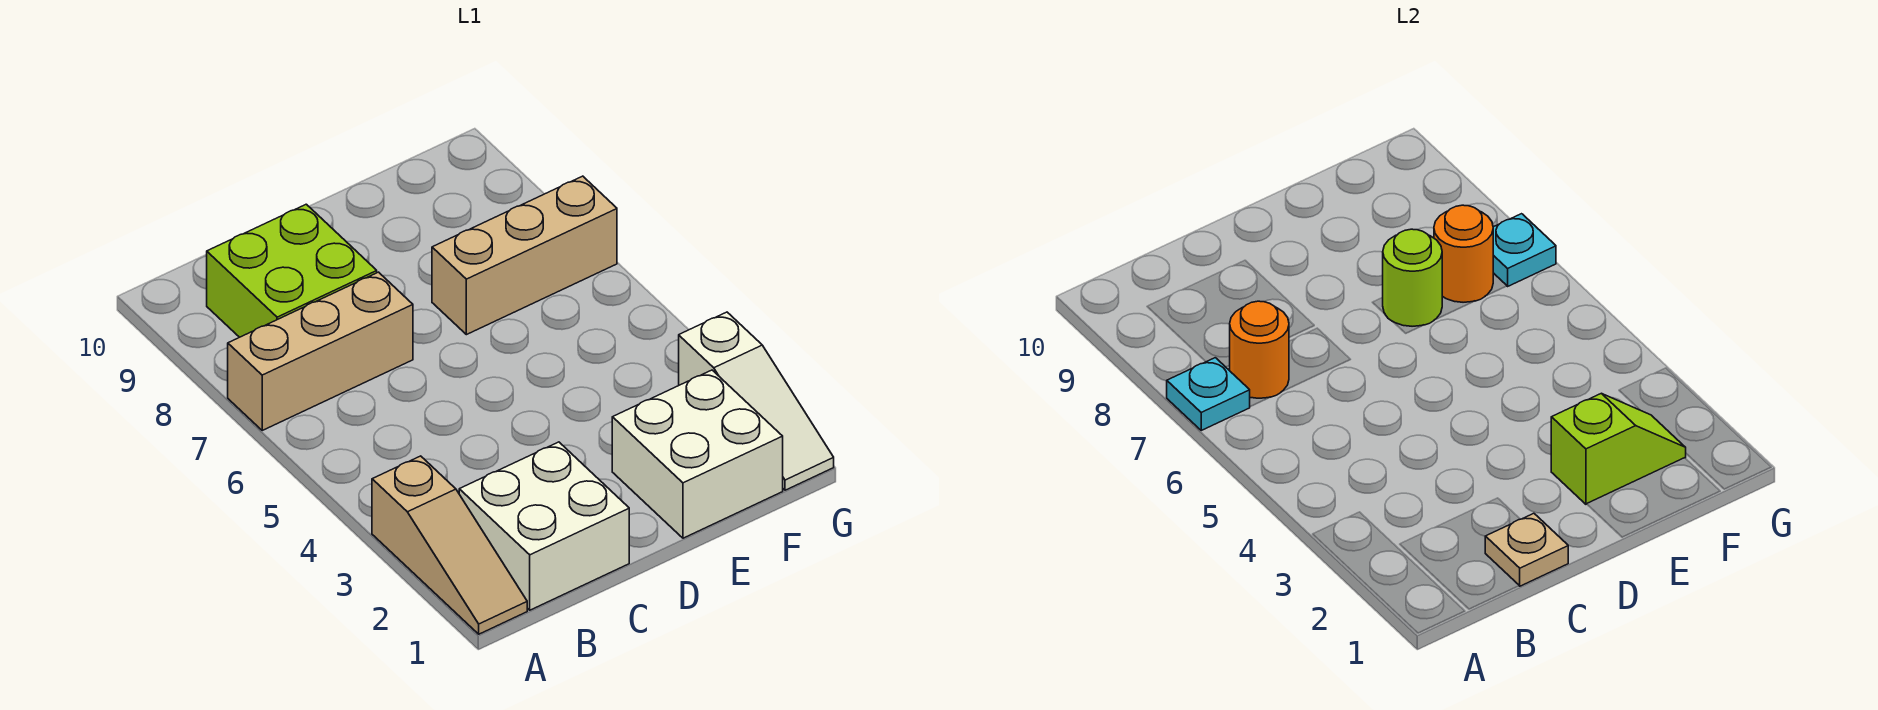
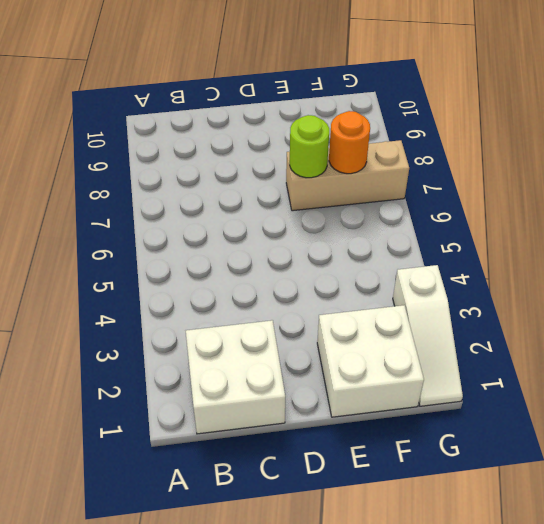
none -> tan slope A1:A3 level 1 top 3
none -> tan brick A7:C7 level 1
none -> lime brick B8:C9 level 1

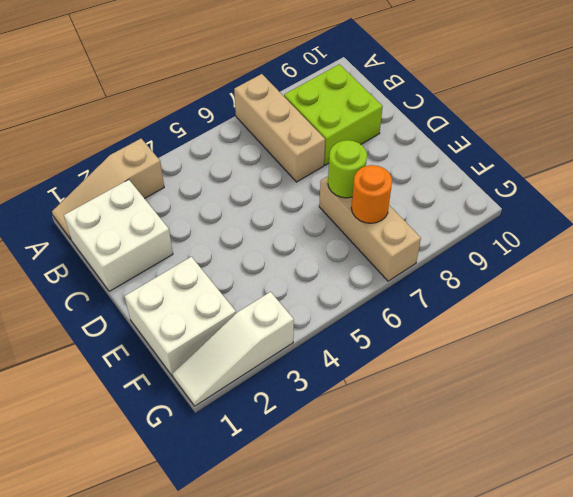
none -> cyan plate A7 level 2
none -> orange round brick B7 level 2
none -> tan plate C1 level 2

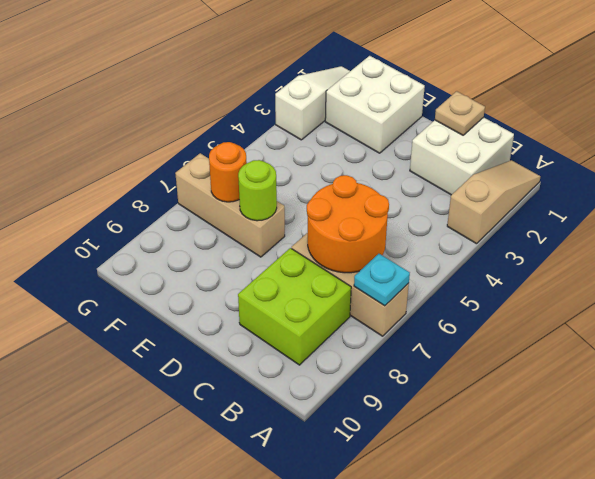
orange round brick B6:C7 level 2 -> orange round brick B7 level 2
none -> lime slope E2:F2 level 2 top E
none -> cyan plate G7 level 2

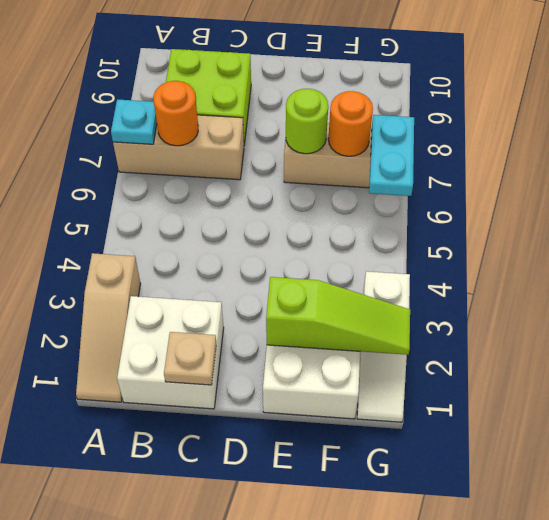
lime slope E2:G2 level 2 top E -> lime slope E2:F2 level 2 top E
cyan plate G6:G7 level 2 -> cyan plate G7 level 2

